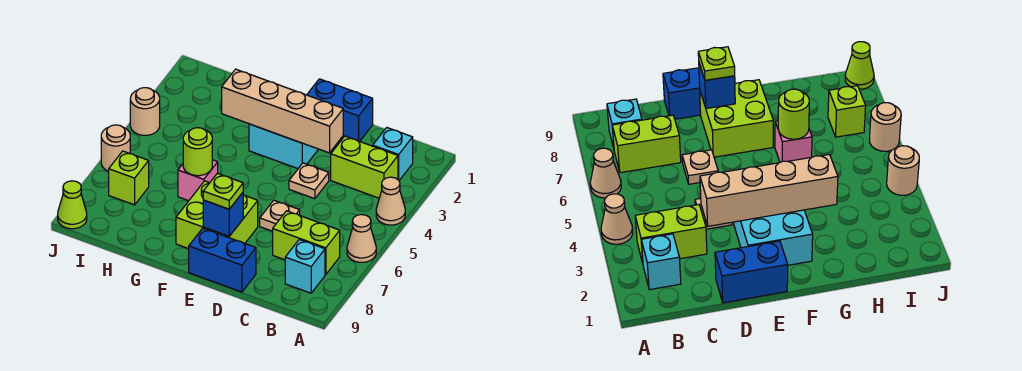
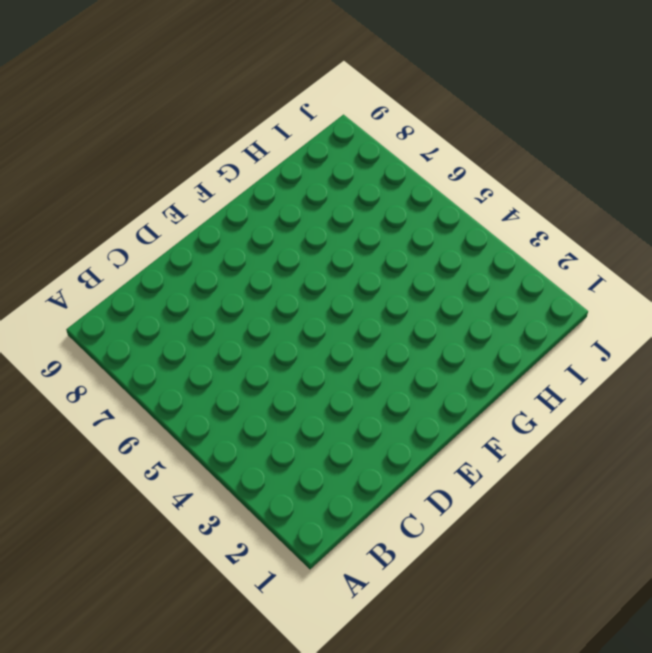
none -> tan cone A4 level 1
none -> tan cone A6 level 1
none -> cyan brick B2 level 1

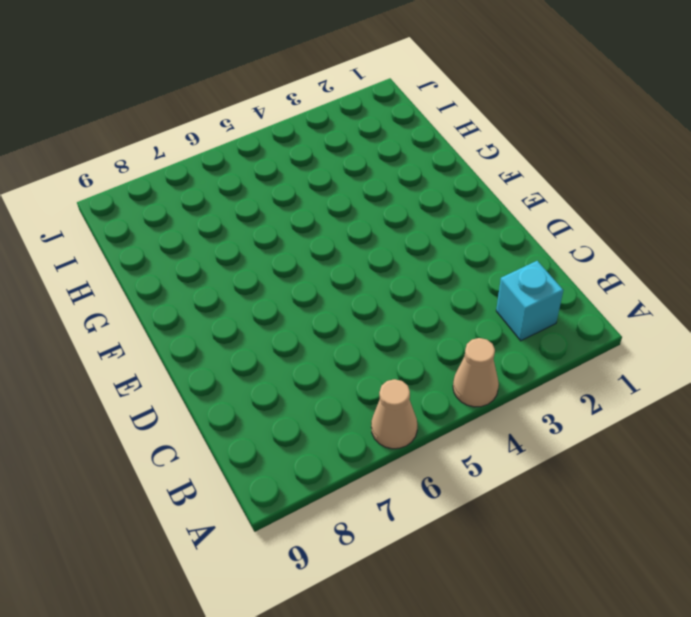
none -> lime brick B3:C3 level 1
none -> lime brick B7:C7 level 1
none -> cyan brick B8 level 1

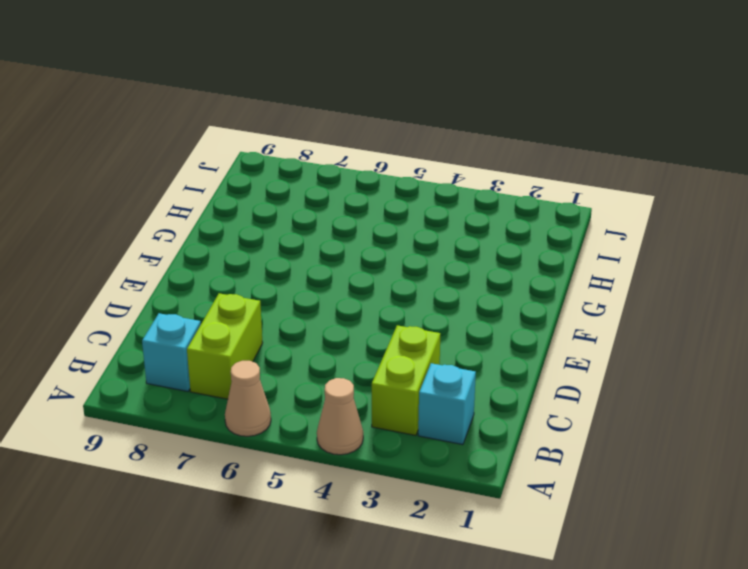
none -> blue brick D1:E1 level 1
none -> tan plate D4 level 1
none -> tan plate D6 level 1

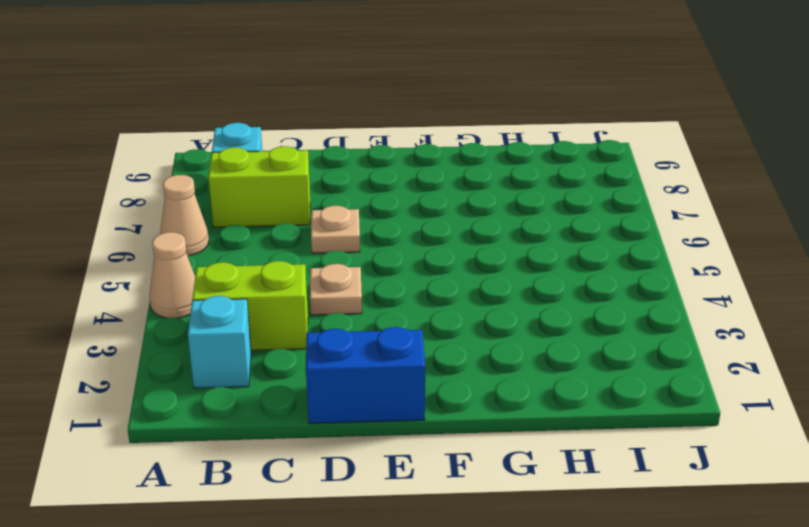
none -> blue brick D9:E9 level 1
none -> cyan brick E2:F3 level 1
none -> lime brick E7:F8 level 1

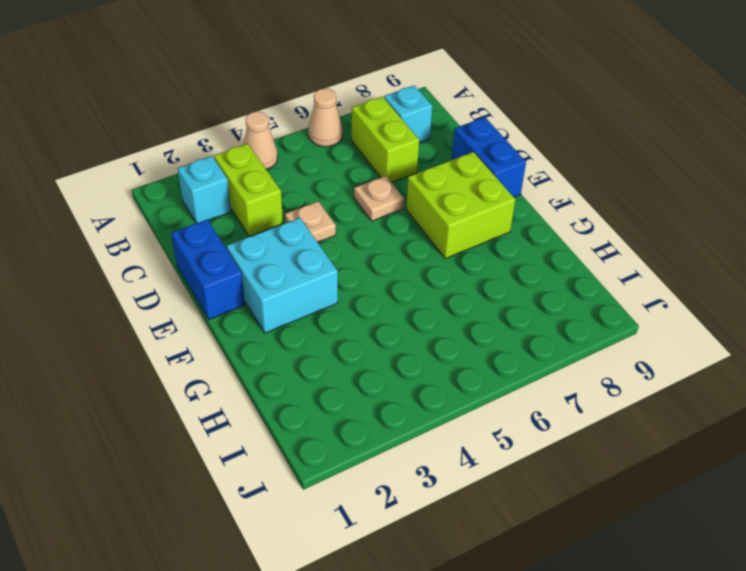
none -> pink brick G6 level 1
none -> lime brick I7 level 1
none -> tan round brick J4 level 1

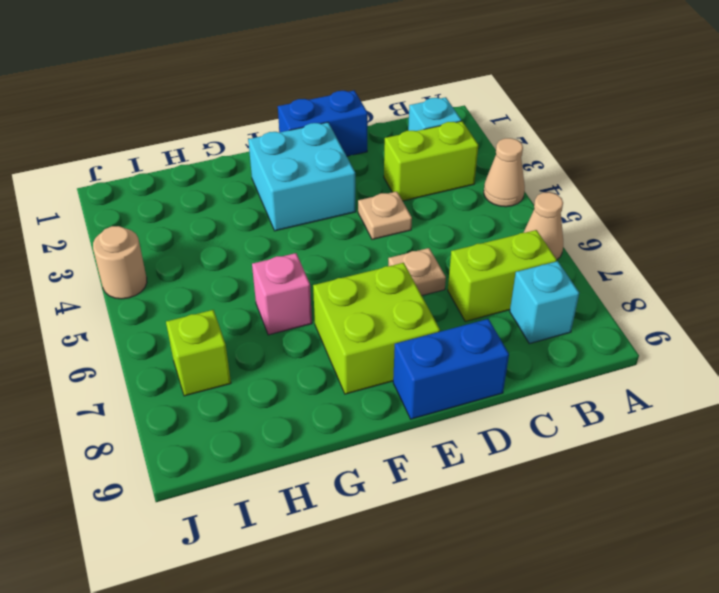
none -> tan round brick J6 level 1
none -> lime cone J9 level 1
none -> tan brick D3:G3 level 2

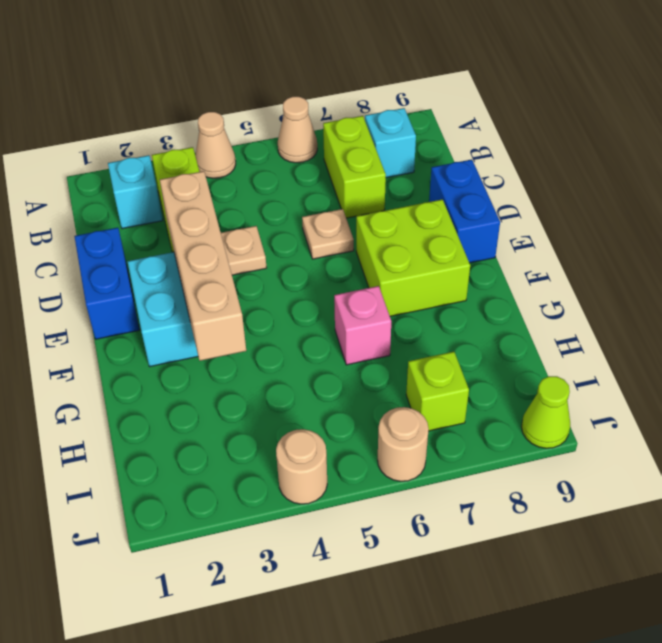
none -> blue brick E8 level 2
none -> lime round brick G6 level 2
none -> lime plate E8 level 3

